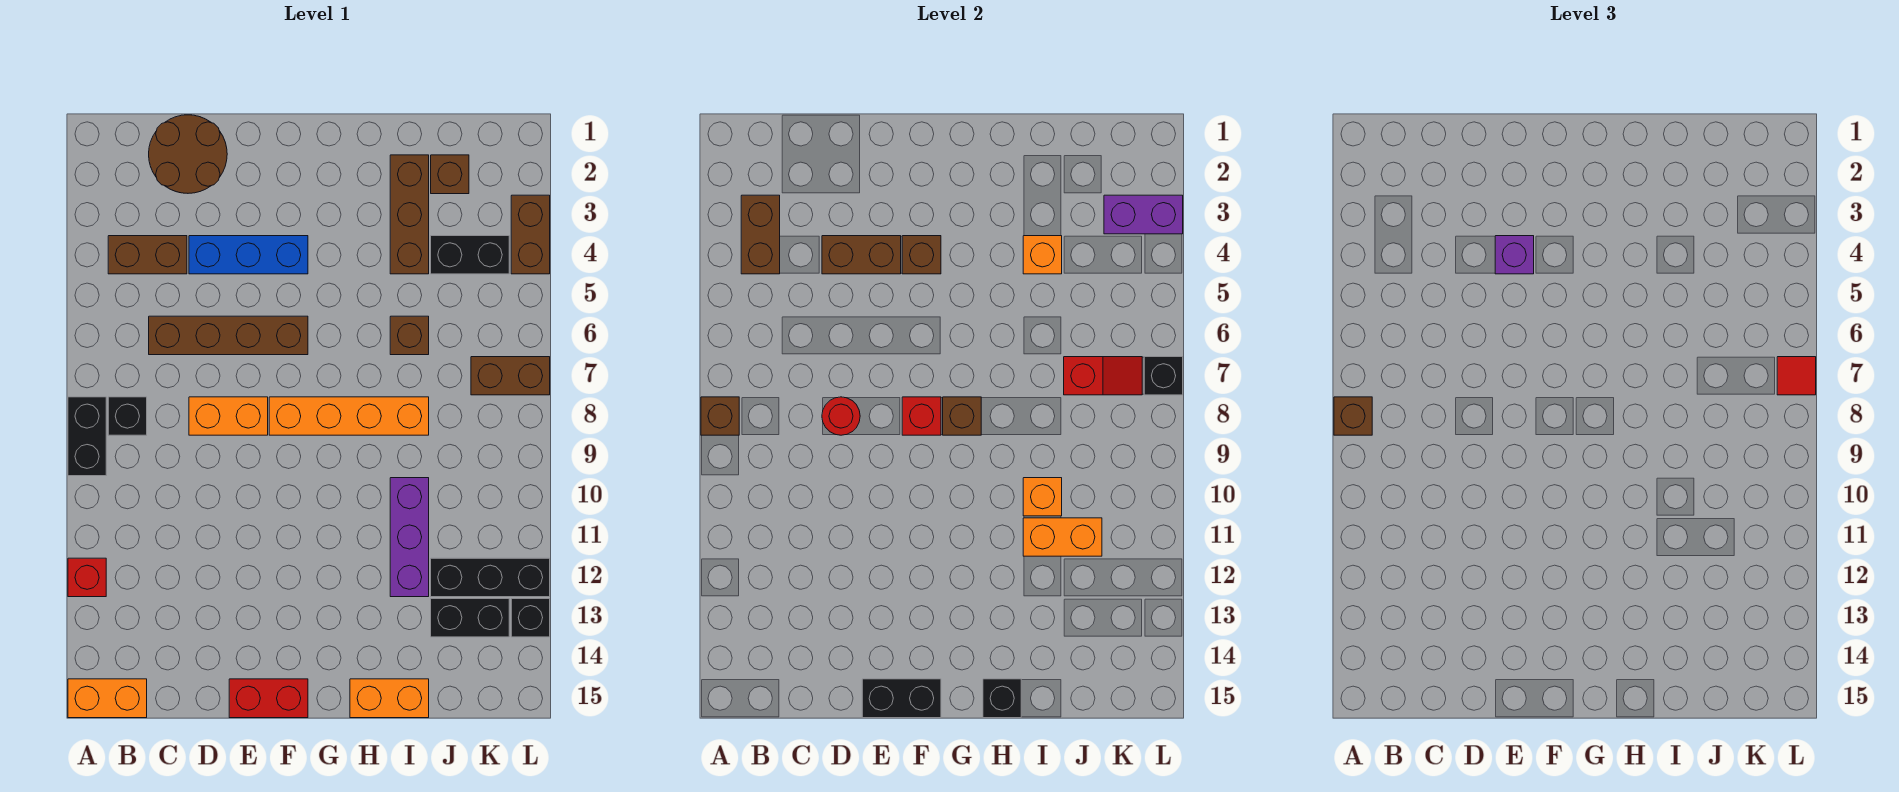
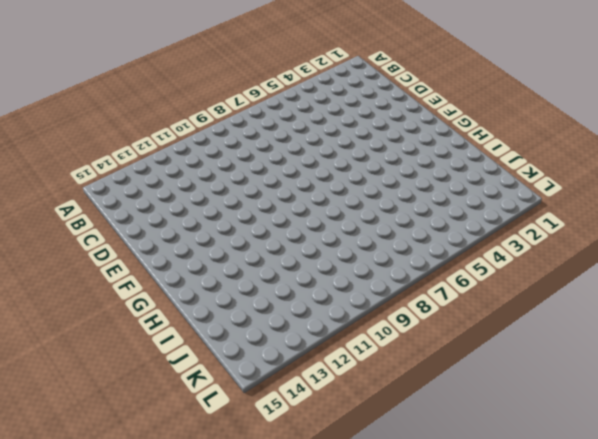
none -> black brick A8:A9 level 1
none -> red brick A12 level 1
none -> orange brick A15:B15 level 1
none -> brown brick B4:C4 level 1

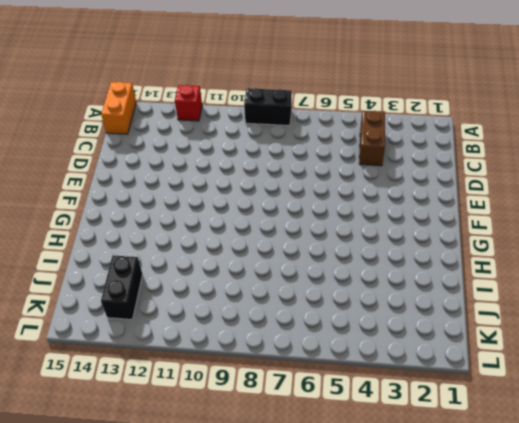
none -> black brick B8 level 1
none -> brown round brick C1:D2 level 1
none -> brown brick C6:F6 level 1
none -> blue brick D4:F4 level 1

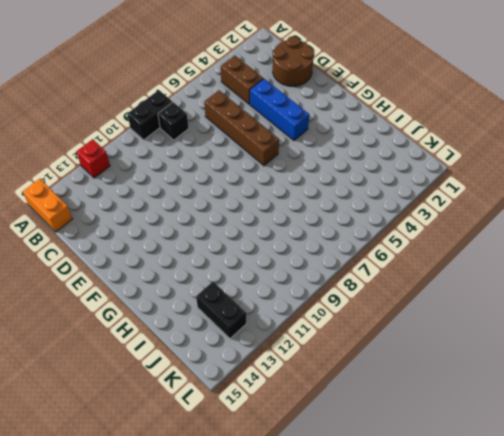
none -> orange brick D8:E8 level 1
none -> red brick E15:F15 level 1
none -> orange brick F8:I8 level 1
none -> orange brick H15:I15 level 1

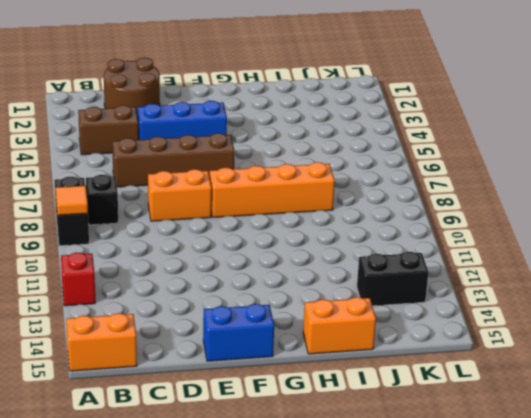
orange tile A9 level 2 -> none
blue brick E15:F15 level 1 -> red brick E15:F15 level 1
none -> brown brick I2:I4 level 1
none -> brown brick I6 level 1
none -> purple brick I10:I12 level 1
none -> brown brick J2 level 1

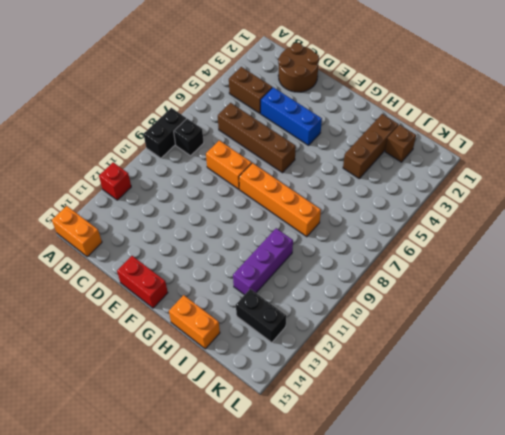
none -> brown brick I6 level 1
none -> black brick J4:K4 level 1
none -> black brick J12:L12 level 1
none -> brown brick K7:L7 level 1

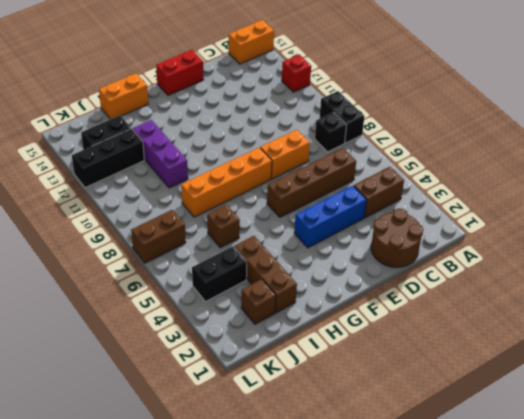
none -> brown brick L3:L4 level 1
none -> black brick L13 level 1
none -> brown brick A8 level 2
none -> brown brick B3:B4 level 2

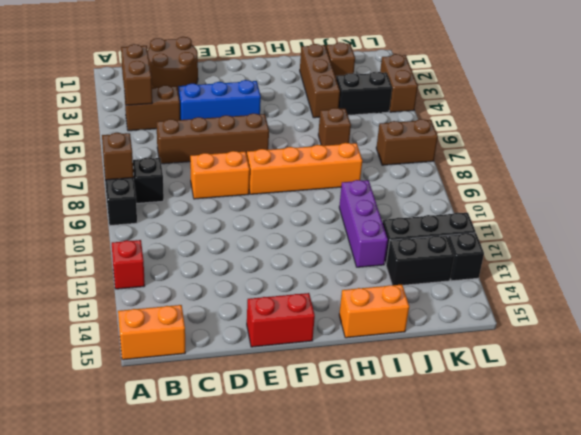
none -> brown brick D4:E4 level 2
none -> red round brick D8 level 2
none -> black brick E15:F15 level 2
none -> brown brick F4 level 2

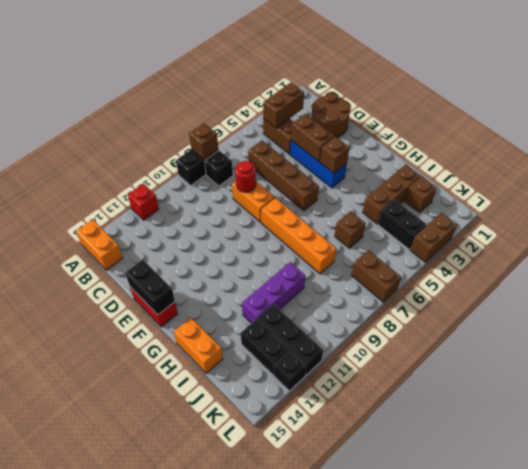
none -> red brick F8 level 2
none -> brown brick G8 level 2
none -> black brick H15 level 2
none -> orange brick I4 level 2

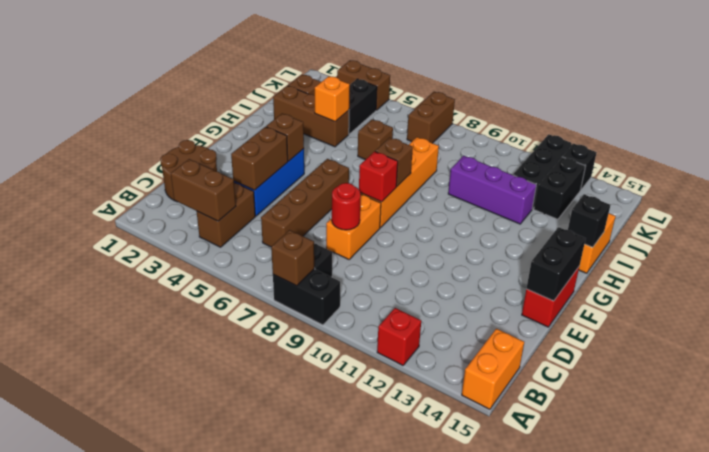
none -> orange brick I10 level 2
none -> orange brick I11:J11 level 2
none -> red slope J7:K7 level 2 top J
none -> purple brick K3:L3 level 2

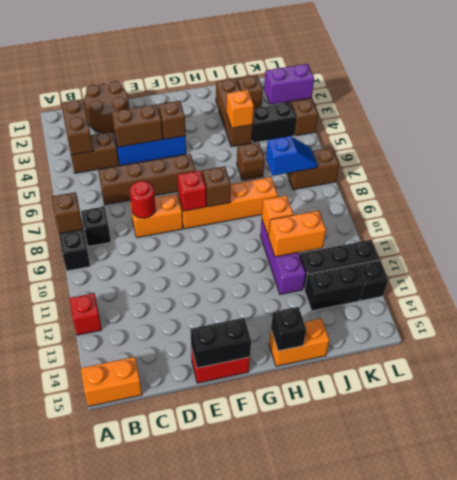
blue slope J7:K7 level 2 top J -> red slope J7:K7 level 2 top J
none -> black brick L7 level 2
none -> brown brick A8 level 3
none -> purple brick E4 level 3
none -> red tile L7 level 3

